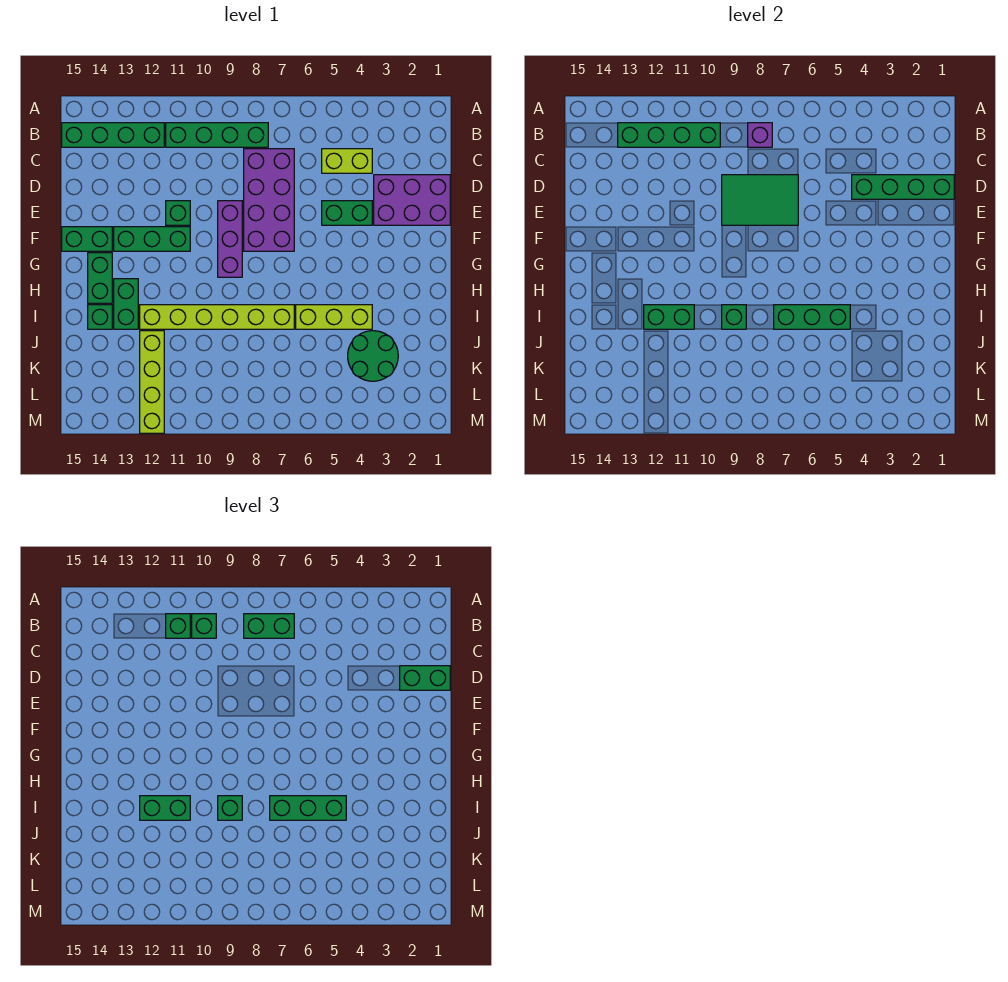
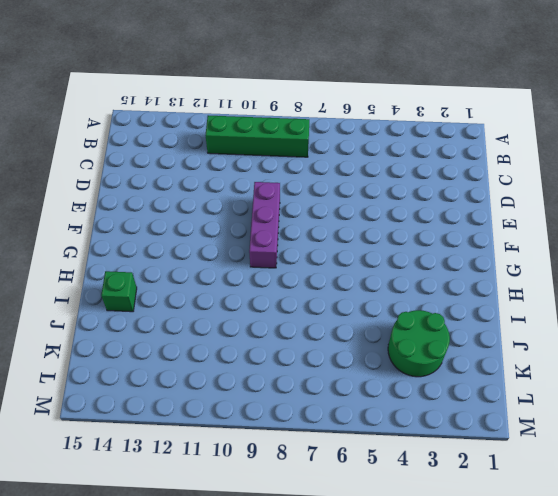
none -> green brick B12:B15 level 1
none -> lime brick C4:C5 level 1
none -> purple brick C7:F8 level 1
none -> purple brick D1:E3 level 1

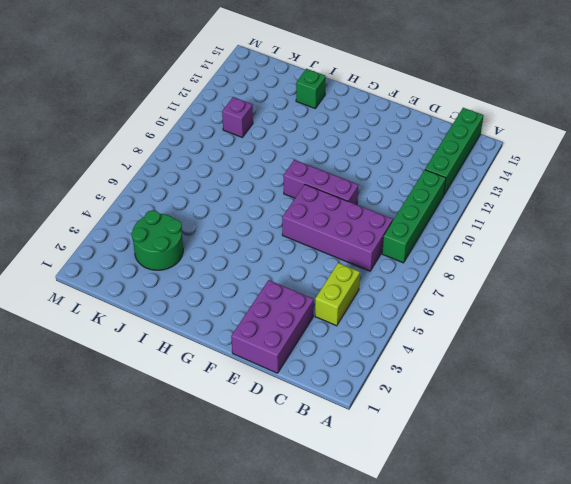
purple brick K11 level 1 -> purple brick B8 level 2
none -> green brick E4:E5 level 1
none -> green brick E11 level 1
none -> green brick F11:F13 level 1
none -> green brick F14:F15 level 1

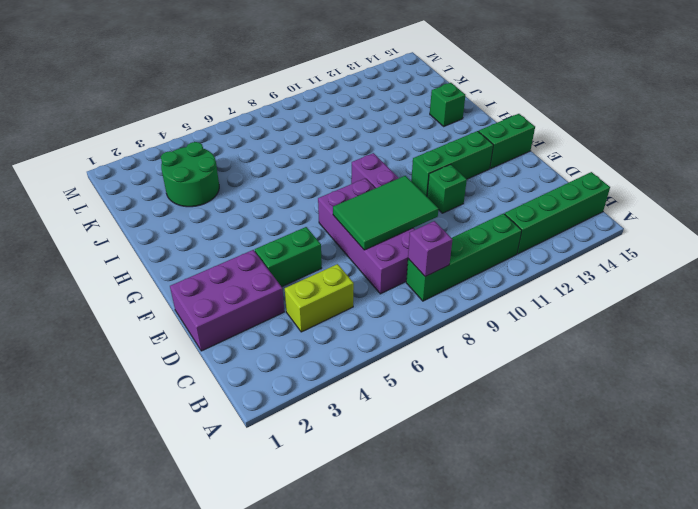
none -> green brick G14:H14 level 1
none -> green brick H13:I13 level 1
none -> lime brick I4:I6 level 1
none -> lime brick I7:I12 level 1

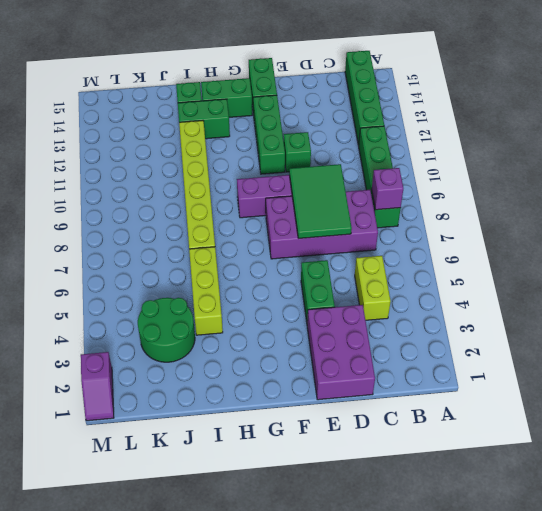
purple slope M1:M2 level 1 top 2 -> none
none -> lime brick J12:M12 level 1
none -> green brick B10:B13 level 2
none -> green brick D1:D4 level 2
none -> green brick I5:I7 level 2

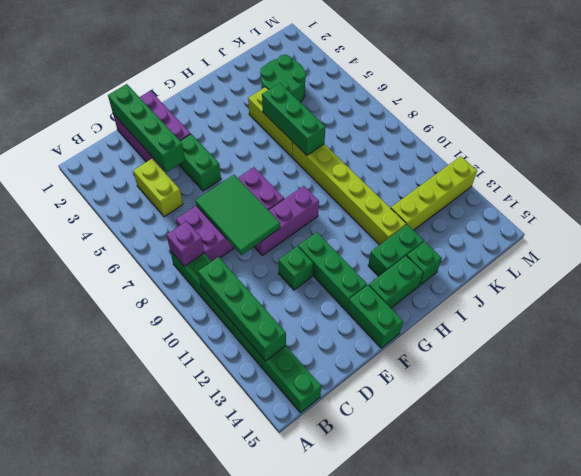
none -> green brick I9 level 2
none -> green brick I11:I12 level 2
none -> green brick B7:B8 level 3
none -> green brick B10 level 3

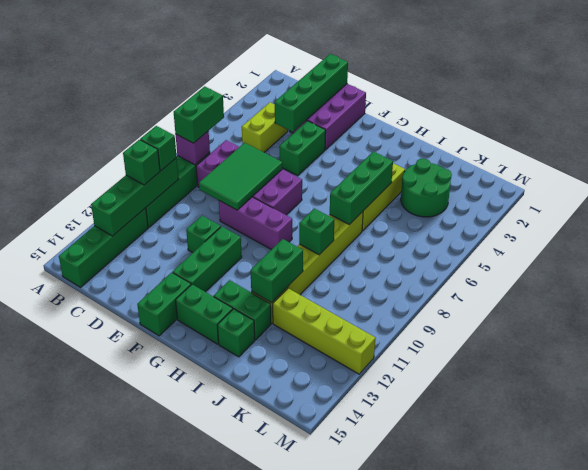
none -> green brick D1:D2 level 3
none -> green brick I5:I7 level 3
none -> green brick I9 level 3
none -> green brick I11:I12 level 3

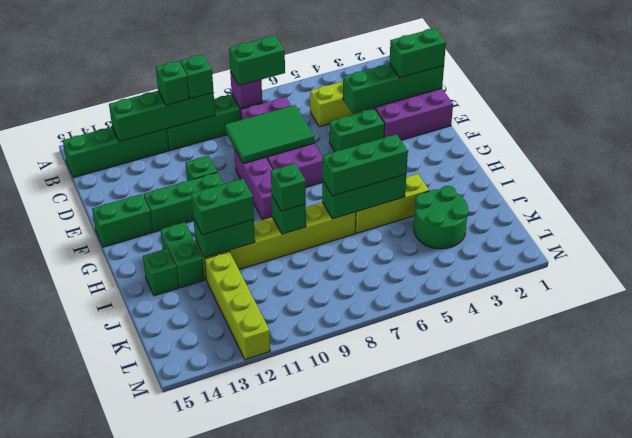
none -> green brick G14:H14 level 1

